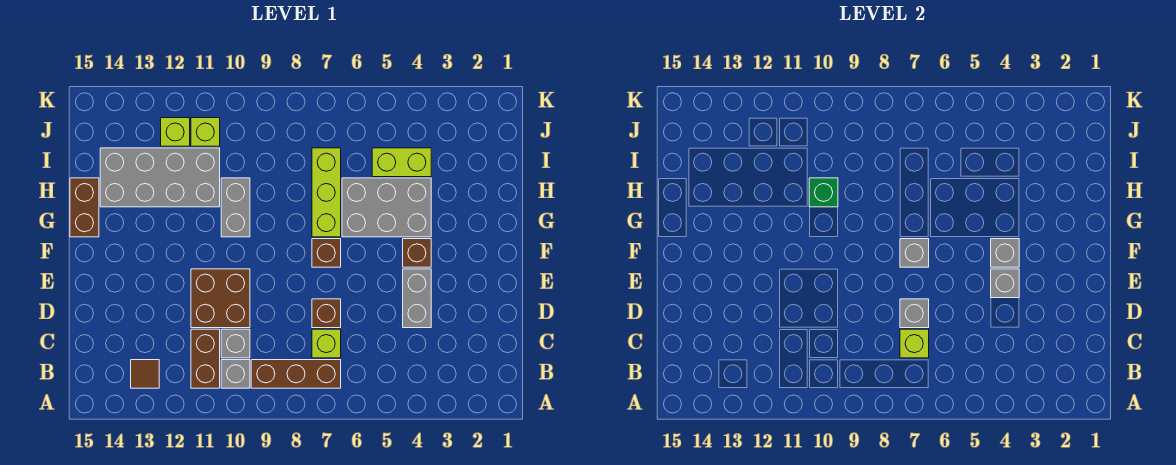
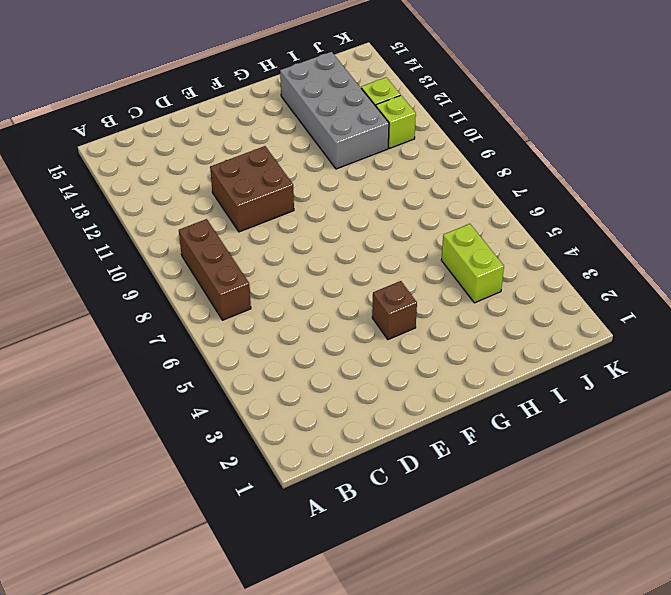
none -> grey brick B10 level 1
none -> brown brick B11:C11 level 1
none -> brown tile B13 level 1

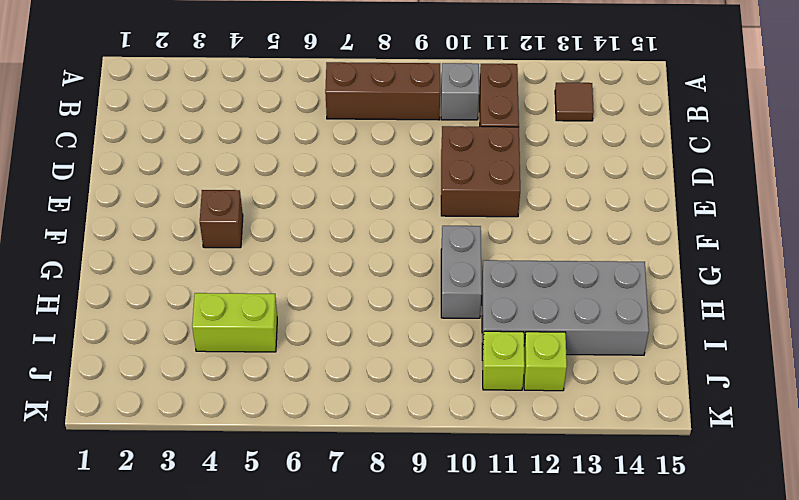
none -> lime brick C7 level 1
none -> grey brick C10 level 1
none -> grey brick D4:E4 level 1

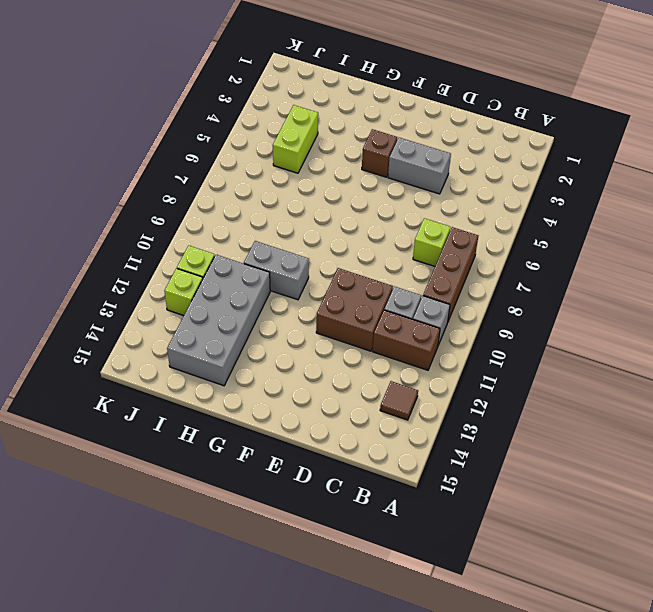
none -> brown brick D7 level 1
none -> brown brick F7 level 1
none -> grey brick G4:H6 level 1

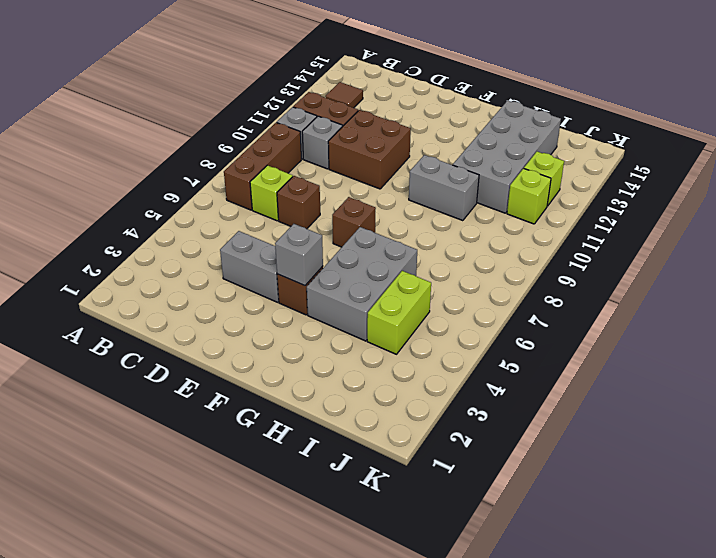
none -> lime brick G7:I7 level 1
none -> brown brick G15:H15 level 1
none -> lime brick C7 level 2

